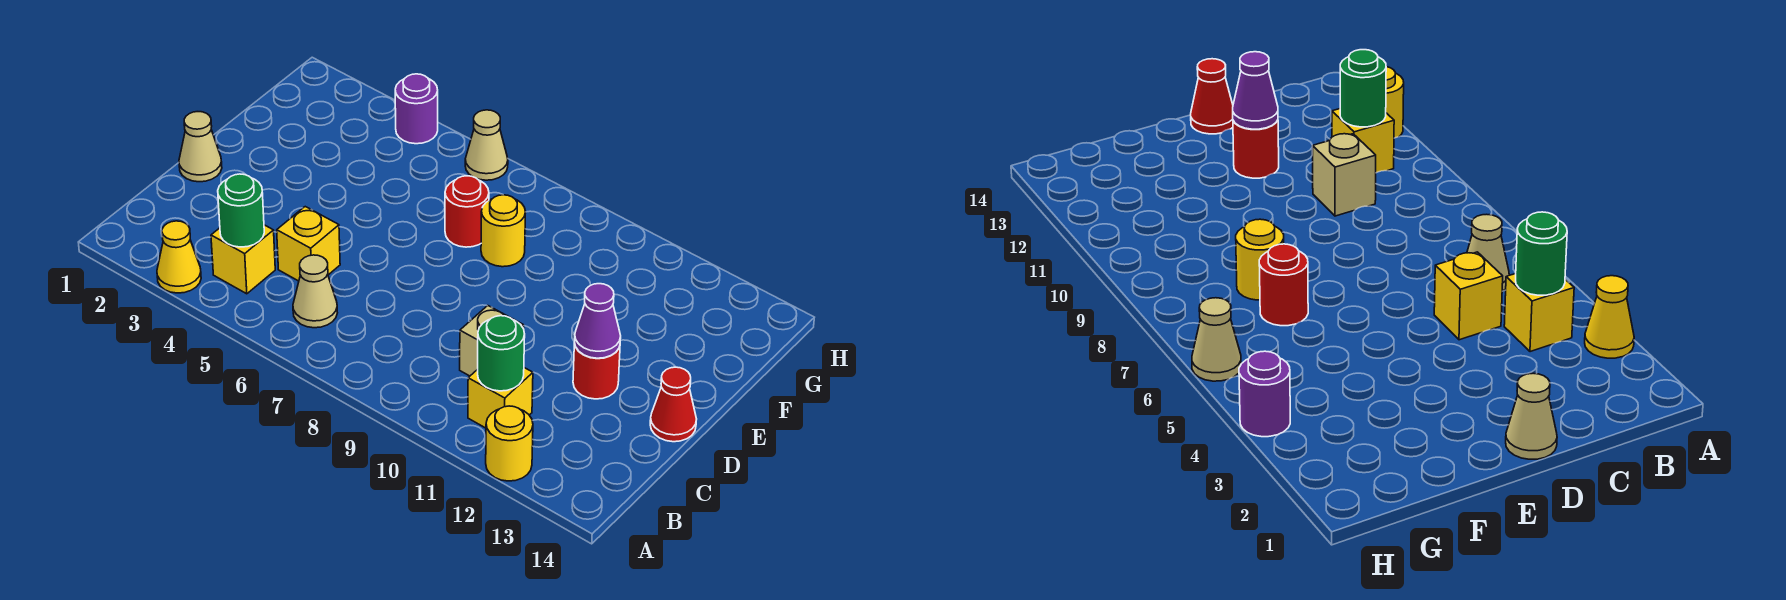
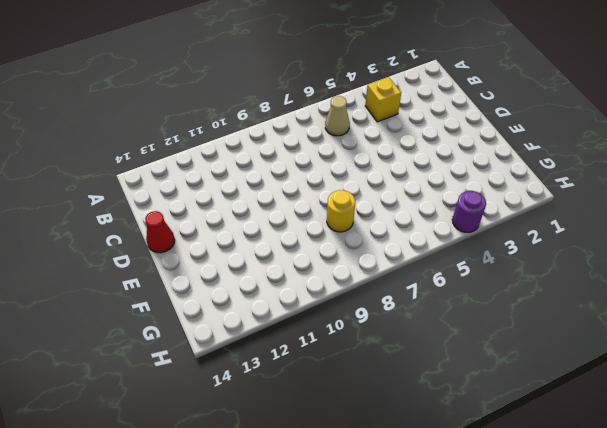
none -> yellow cone A3 level 1
none -> yellow round brick A12 level 1
none -> yellow brick B11 level 1

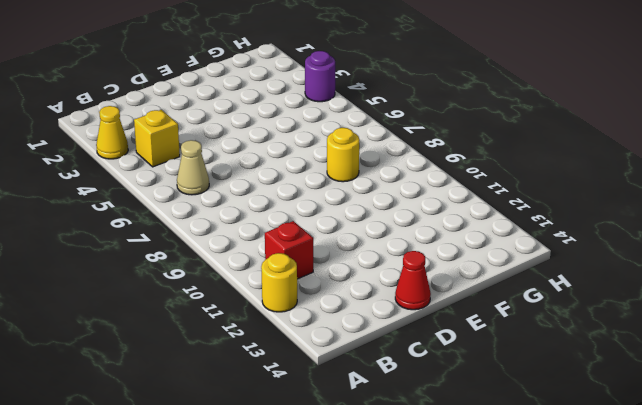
red brick B11 level 1 -> yellow brick B11 level 1
none -> yellow brick C5 level 1
none -> tan brick C10 level 1
none -> tan cone D1 level 1

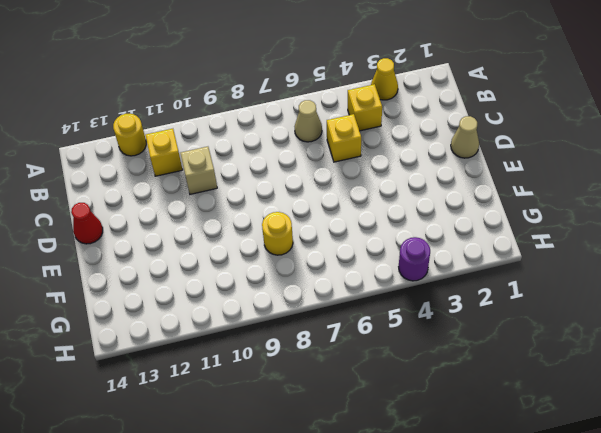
none -> red round brick D12 level 1
none -> red round brick F7 level 1
none -> tan cone H6 level 1

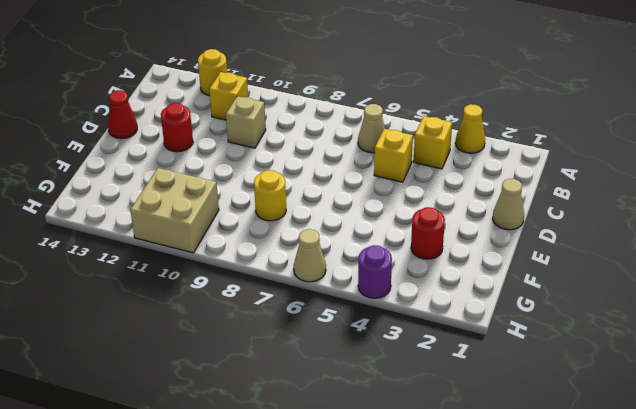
red round brick F3 level 1 -> red round brick F7 level 1
tan brick G10:H11 level 1 -> none
none -> green round brick B4 level 2
none -> green round brick B11 level 2
none -> purple cone D12 level 2

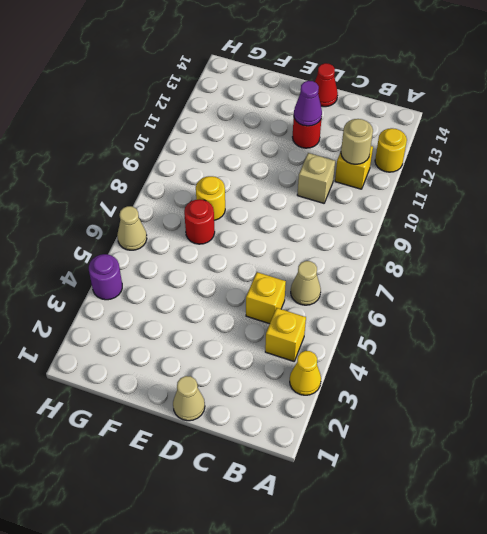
tan round brick B11 level 2 -> green round brick B11 level 2
none -> green round brick B4 level 2

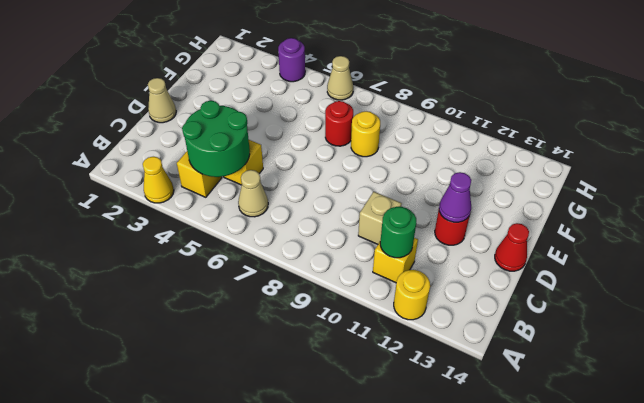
green round brick B4:C5 level 2 -> green round brick B4 level 2

